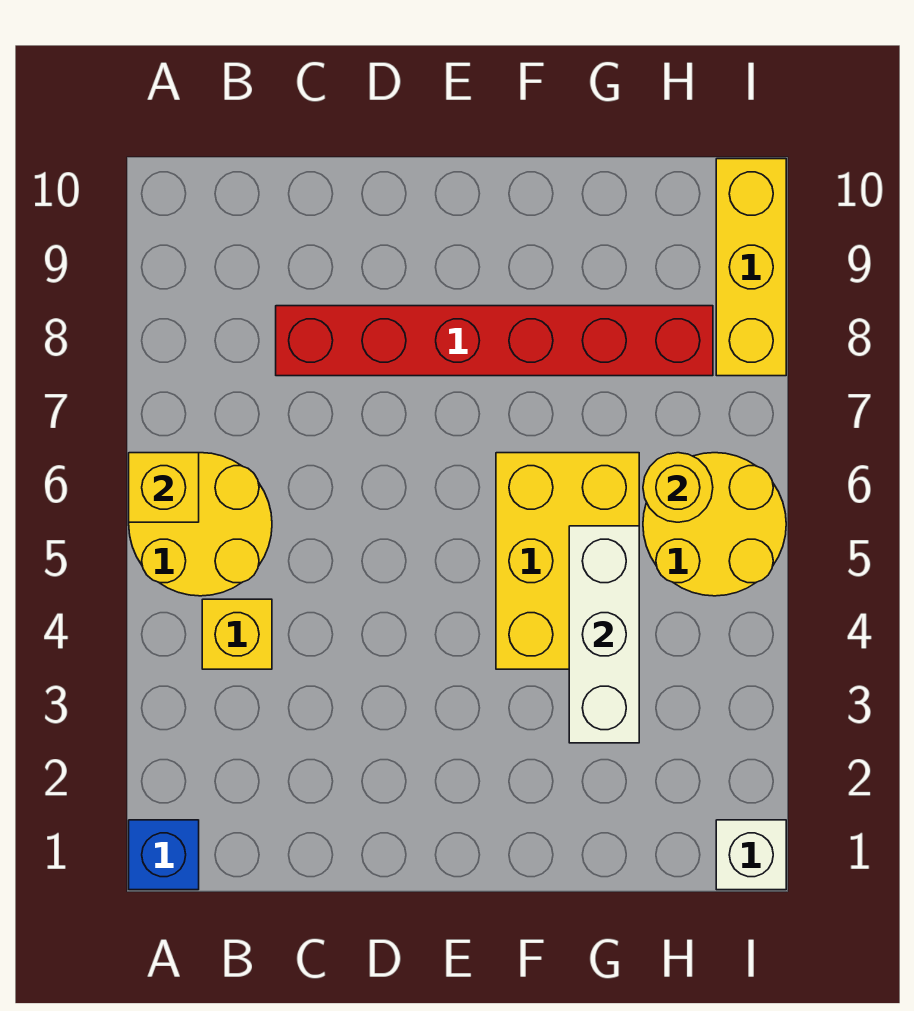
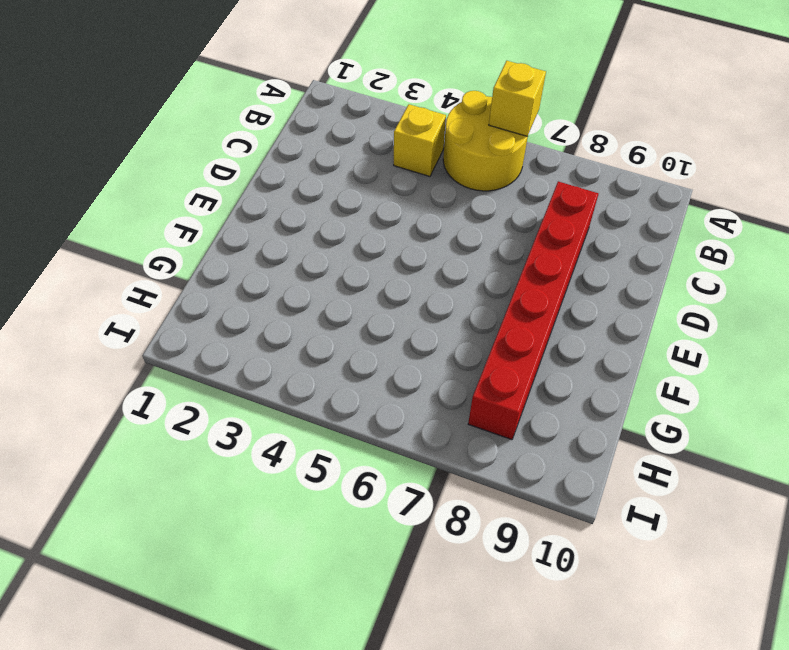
none -> blue brick A1 level 1
none -> yellow brick F4:G6 level 1

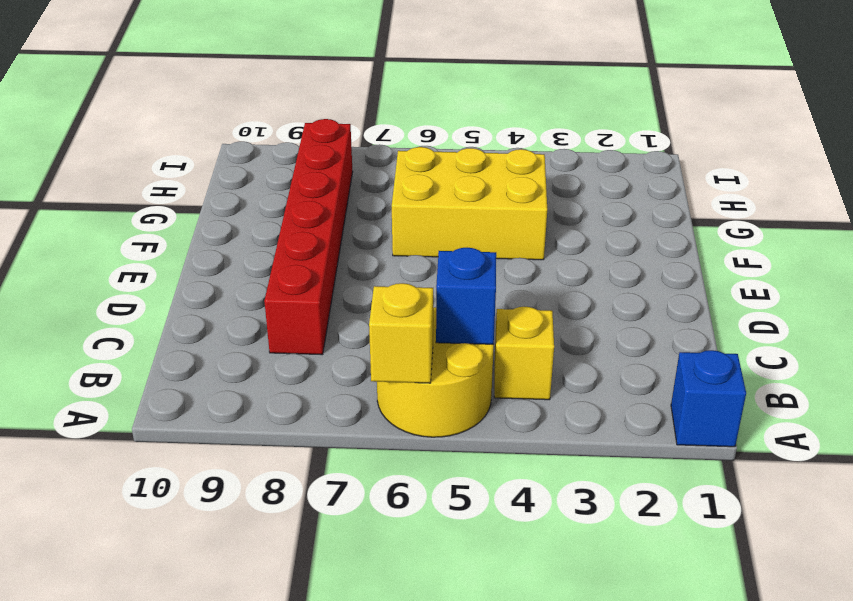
blue brick B5 level 2 -> none
none -> yellow round brick H5:I6 level 1
none -> white brick I1 level 1

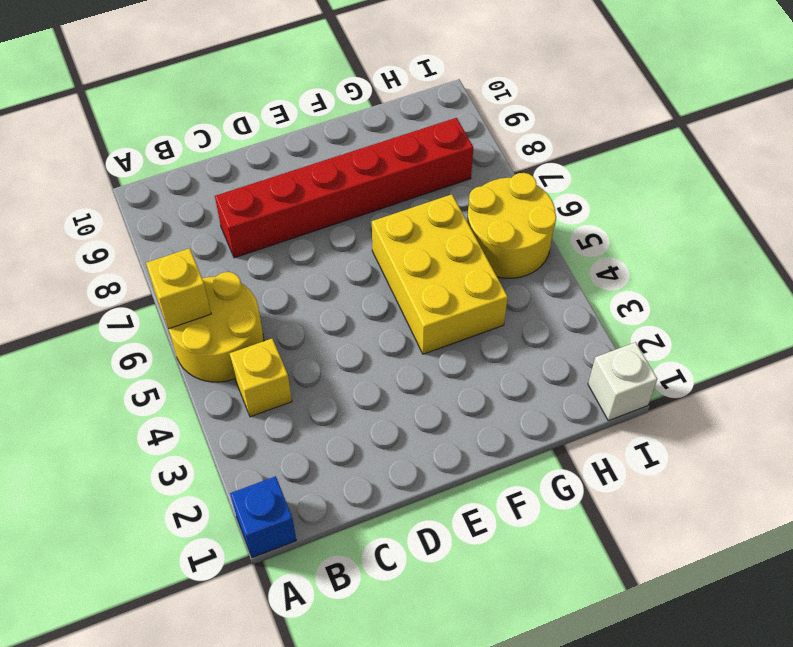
none -> yellow brick I8:I10 level 1
none -> white brick G3:G5 level 2

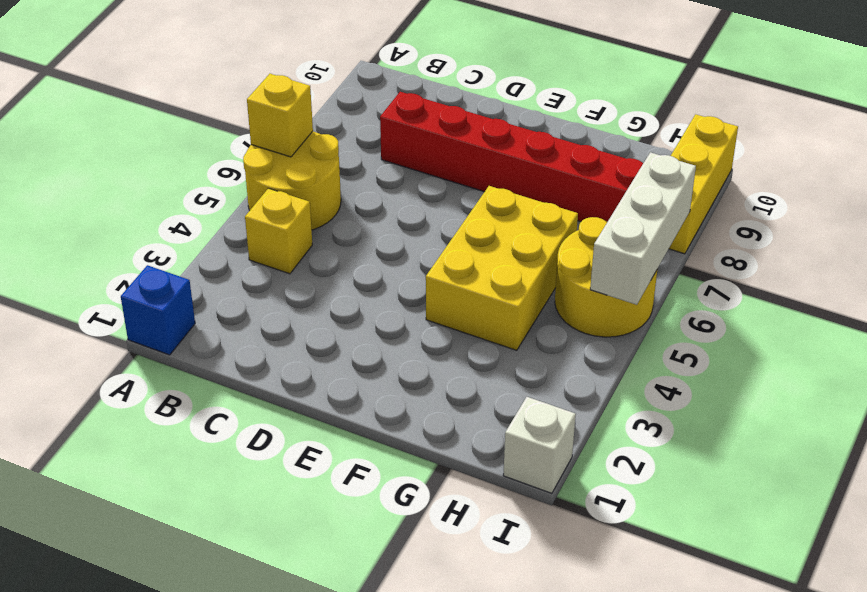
white brick I5:I7 level 2 -> white brick G3:G5 level 2
none -> yellow round brick H6 level 2

